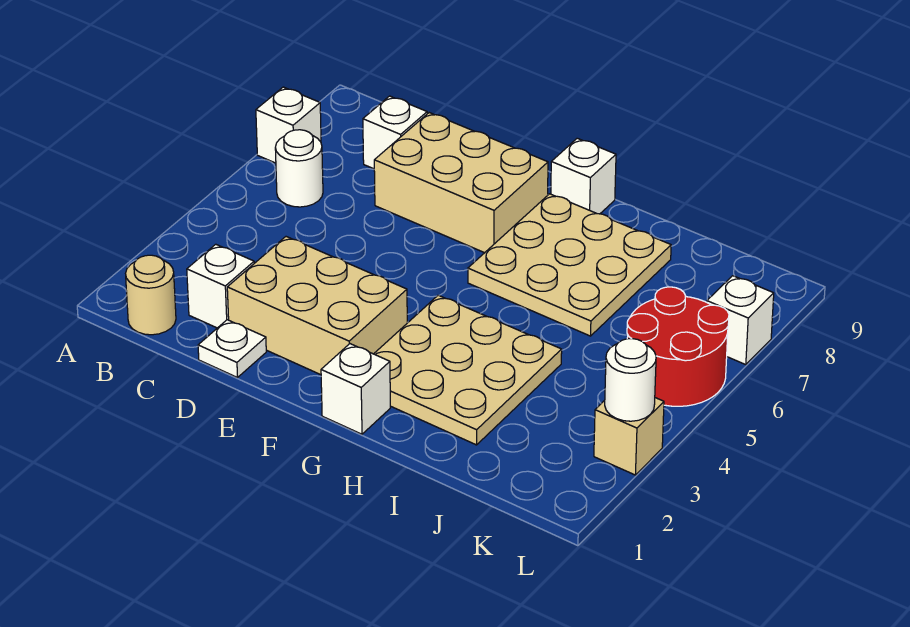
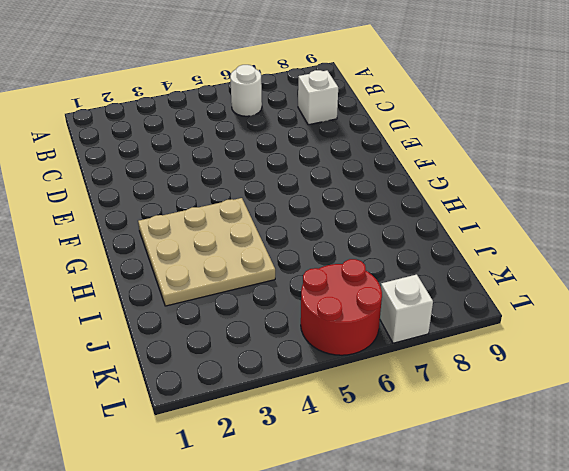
none -> white brick A7 level 1
none -> tan round brick B1 level 1
none -> white brick C2 level 1

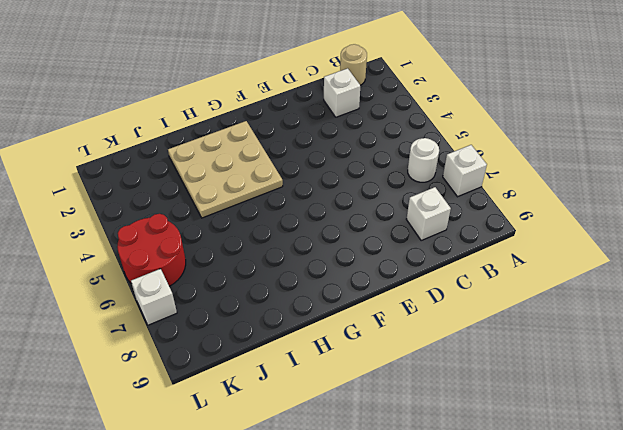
none -> white plate D1 level 1
none -> tan brick D2:F3 level 1
none -> tan brick D7:F8 level 1

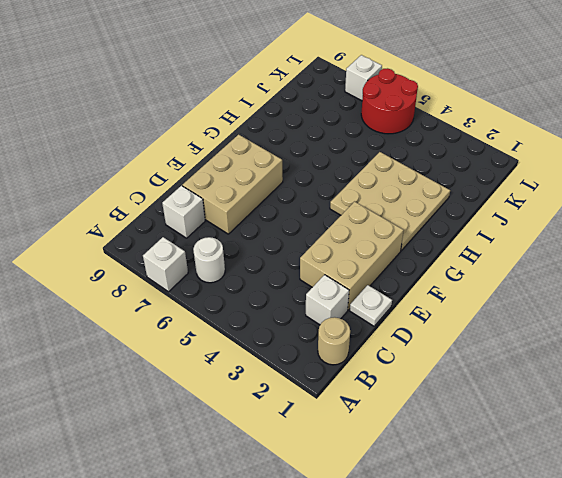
none -> white brick G1 level 1
none -> tan plate G6:I8 level 1
none -> white brick G9 level 1

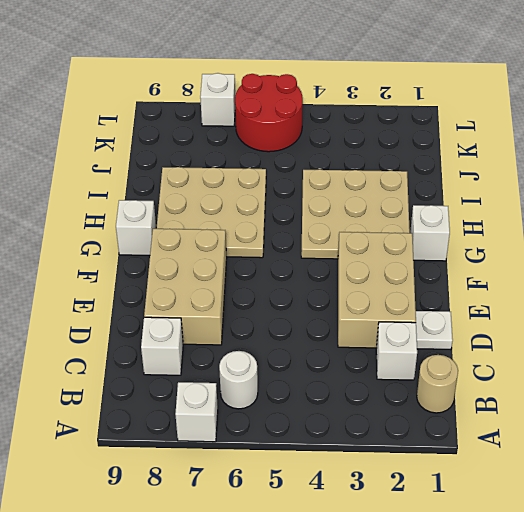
none -> tan brick L3 level 1
none -> white round brick L3 level 2

